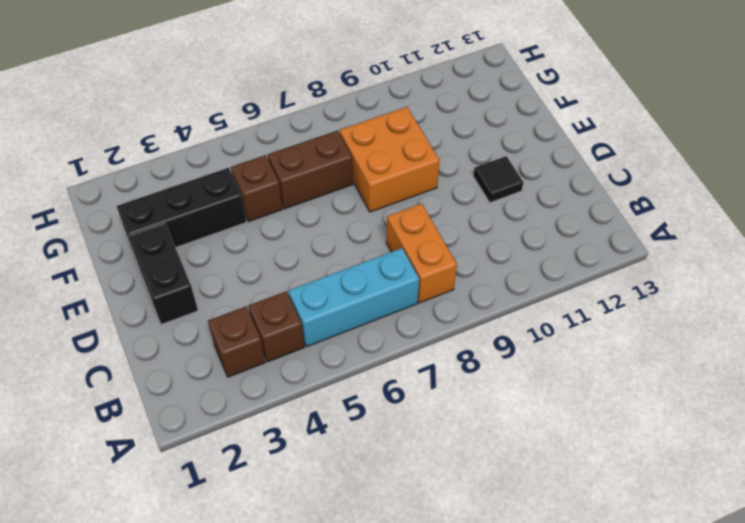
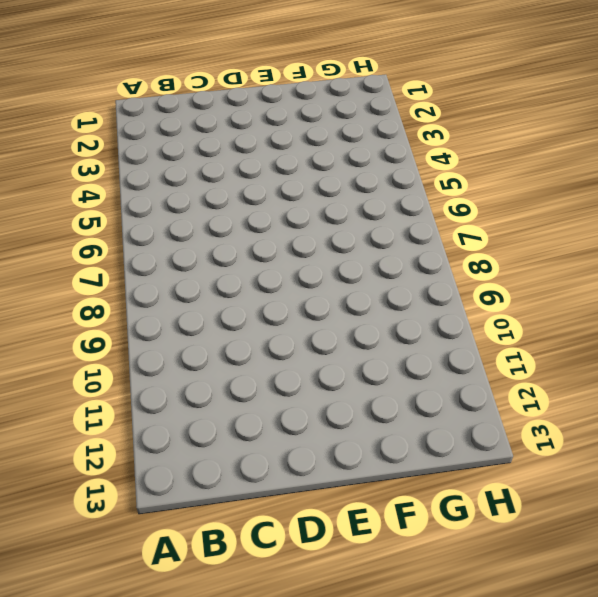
none -> brown brick B3 level 1
none -> brown brick B4 level 1

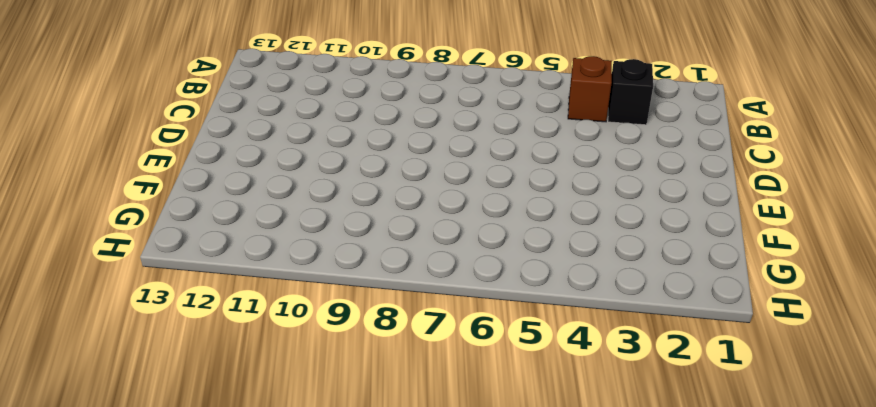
black brick B3 level 1 -> brown brick B3 level 1
none -> cyan brick B5:B7 level 1
none -> orange brick B8:C8 level 1

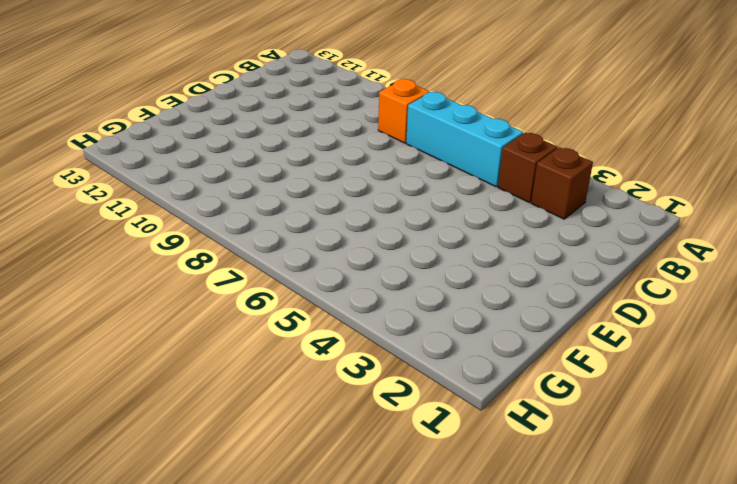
orange brick B8 level 1 -> orange brick B8:C8 level 1
none -> black brick D2:E2 level 1
none -> black tile D11 level 1

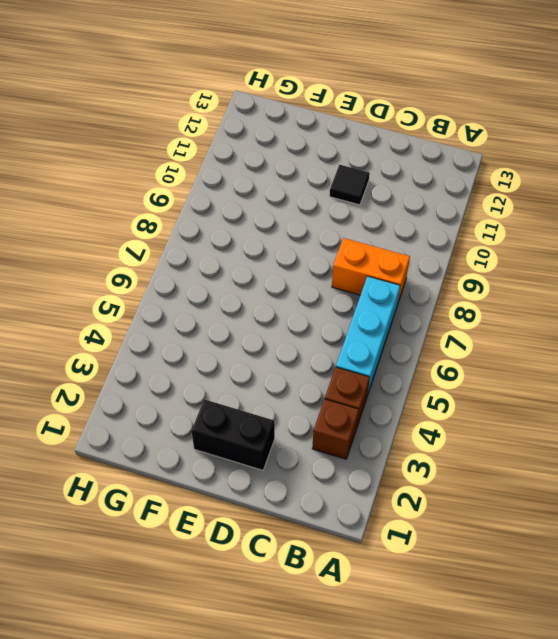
none -> orange brick E8:F9 level 1
none -> black brick F2:F4 level 1

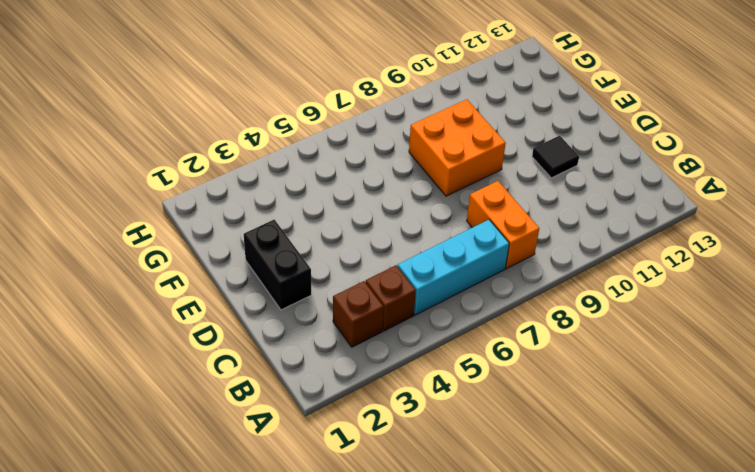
none -> black brick F2:F4 level 1
none -> brown brick F5 level 1

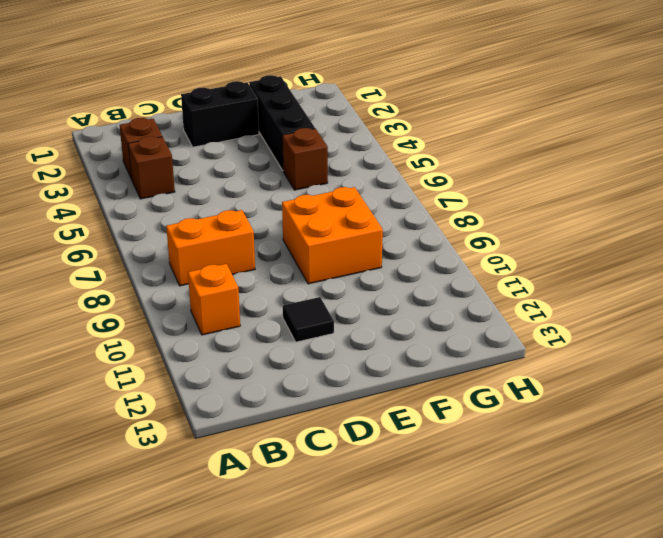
orange brick B10 level 1 -> none
none -> cyan brick B5:B7 level 1
none -> brown brick F6:F7 level 1

